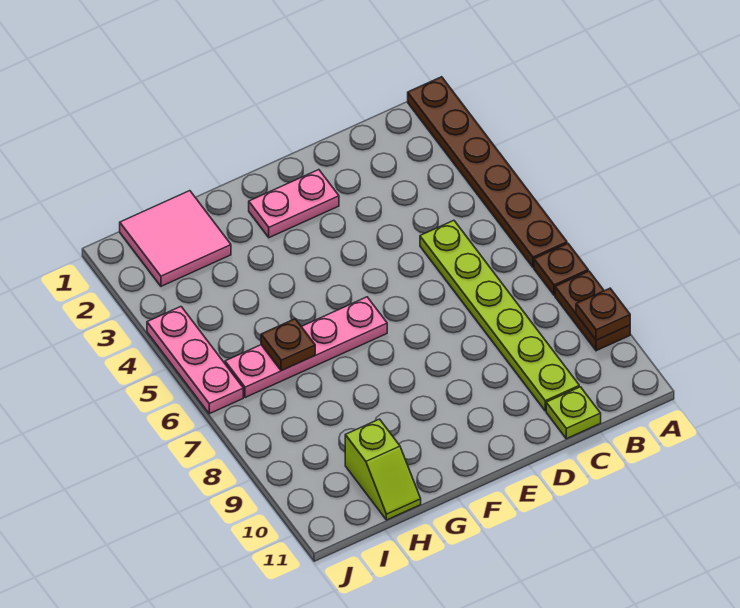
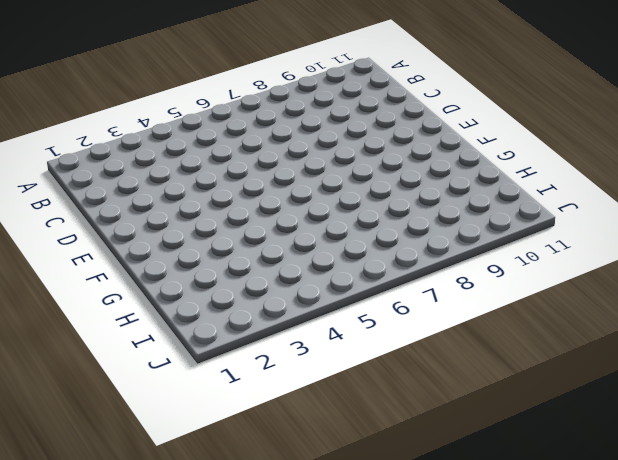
none -> brown plate A1:A6 level 1
none -> brown plate A7 level 1
none -> brown plate A8:A9 level 1

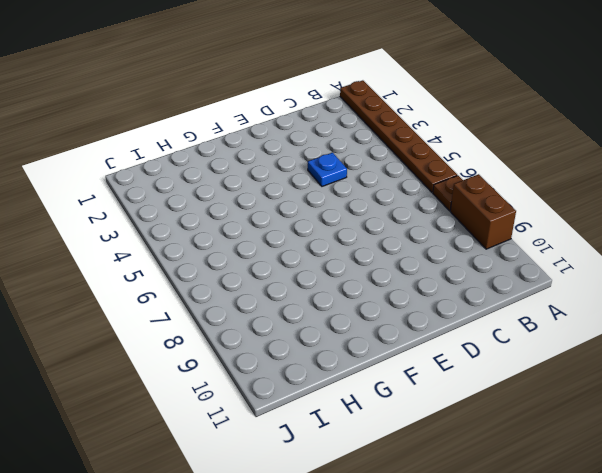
brown brick A8:A9 level 1 -> brown plate A8:A9 level 1
blue plate D4 level 1 -> none
none -> lime plate C5:C10 level 1
none -> lime plate C11 level 1
none -> pink plate E2:F2 level 1

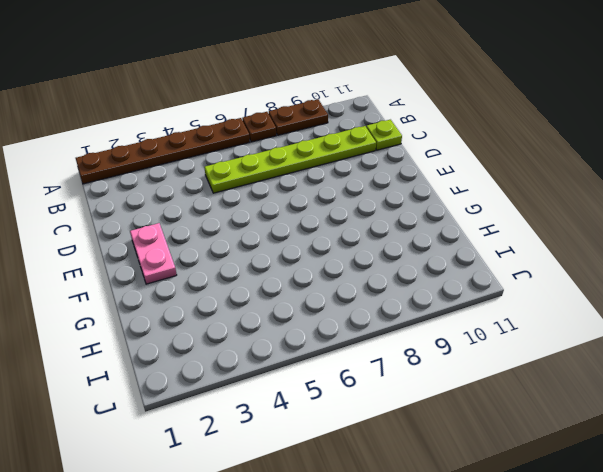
none -> pink plate F6:I6 level 1
none -> pink tile H1:I2 level 1
none -> lime slope H10:H11 level 1 top 10

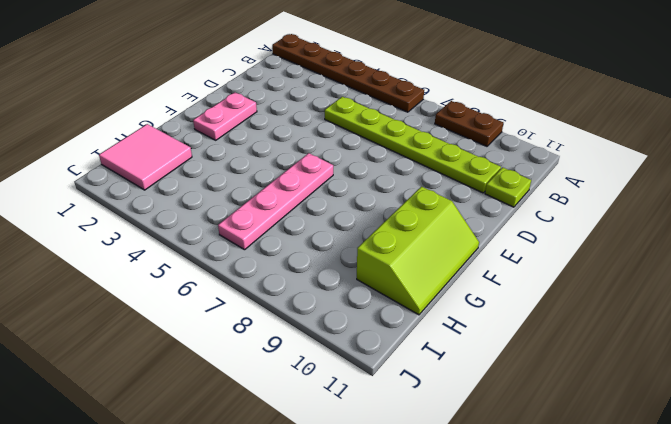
lime slope F10:H11 level 1 top 10 -> lime slope H10:H11 level 1 top 10
none -> brown plate A7 level 1
none -> pink plate J4:J6 level 1
none -> brown plate A9 level 2

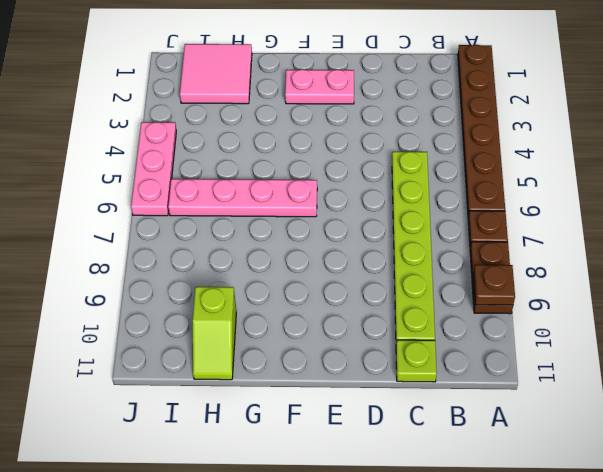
none -> brown plate H6 level 2

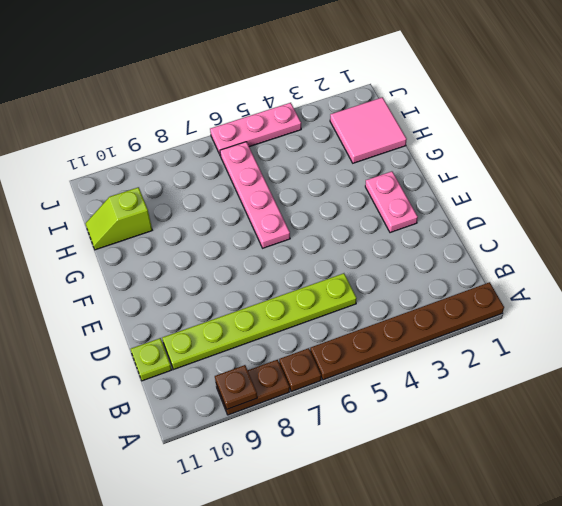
none -> brown plate H6 level 2

